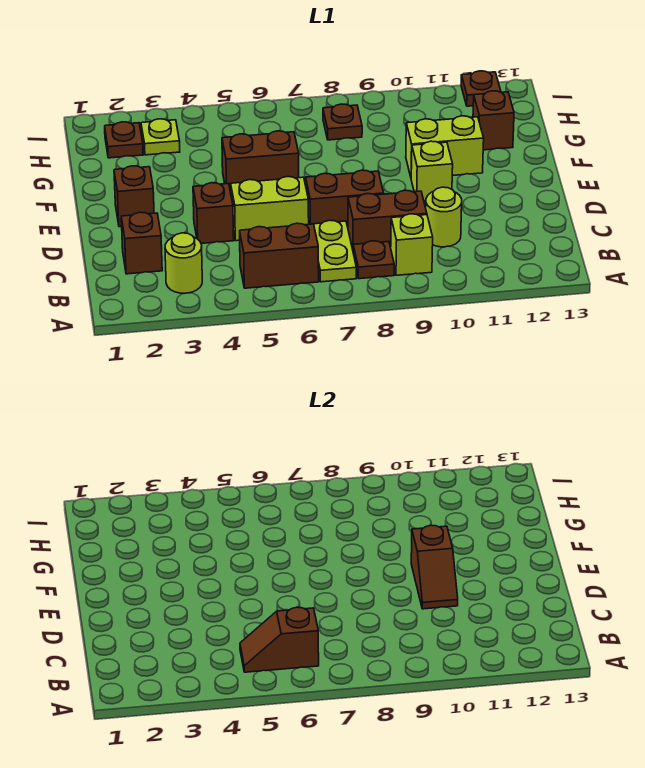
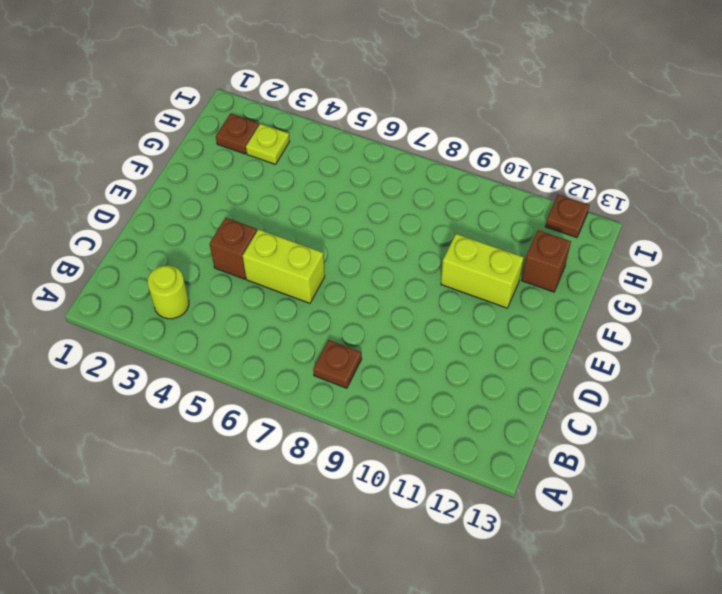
none -> brown brick B5:B6 level 1
none -> lime plate B7:C7 level 1
none -> lime brick B9 level 1

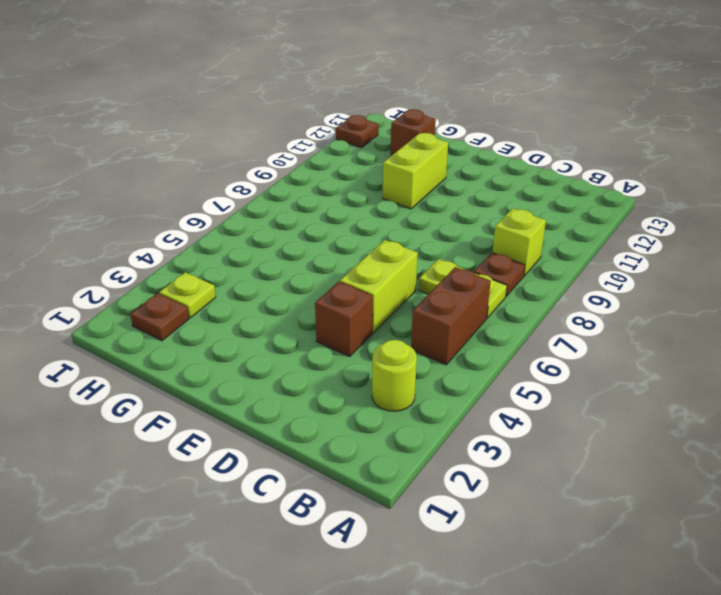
none -> brown brick C2 level 1
none -> brown brick C8:C9 level 1
none -> lime round brick C10 level 1

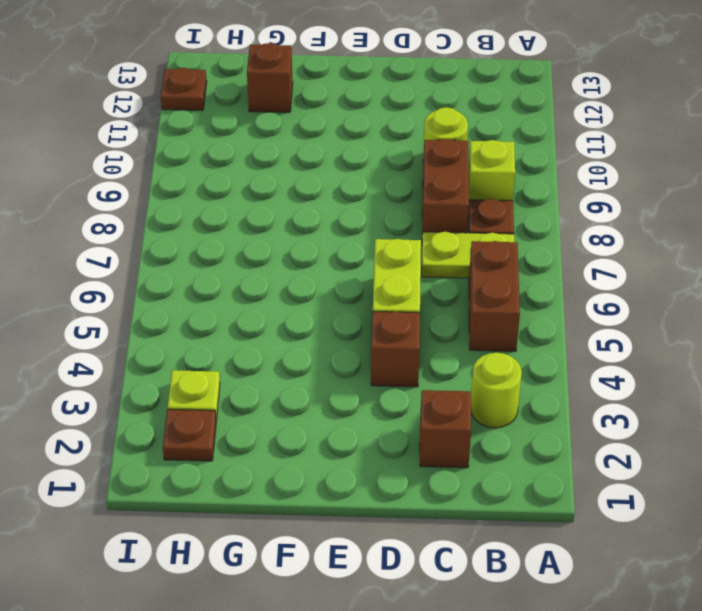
none -> brown brick D7:D8 level 1
none -> brown brick E2 level 1
none -> lime brick E10 level 1

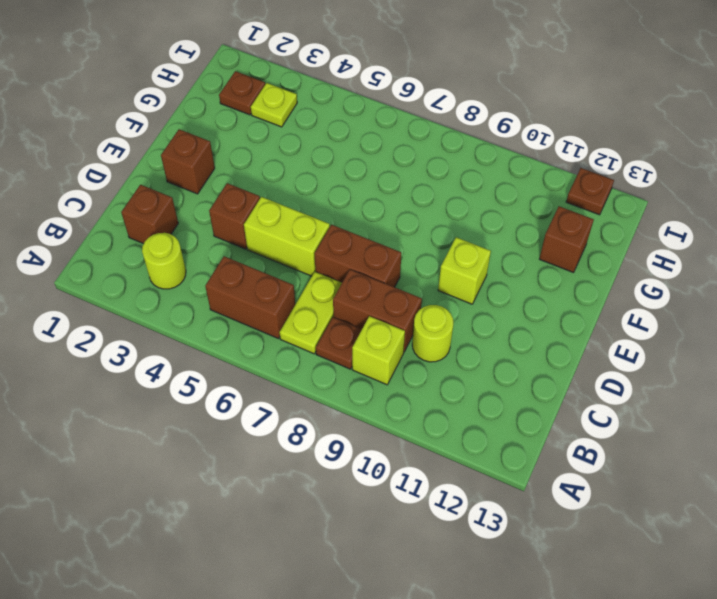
none -> brown brick F5:F6 level 1
none -> lime brick F10:F11 level 1
none -> brown plate H8 level 1

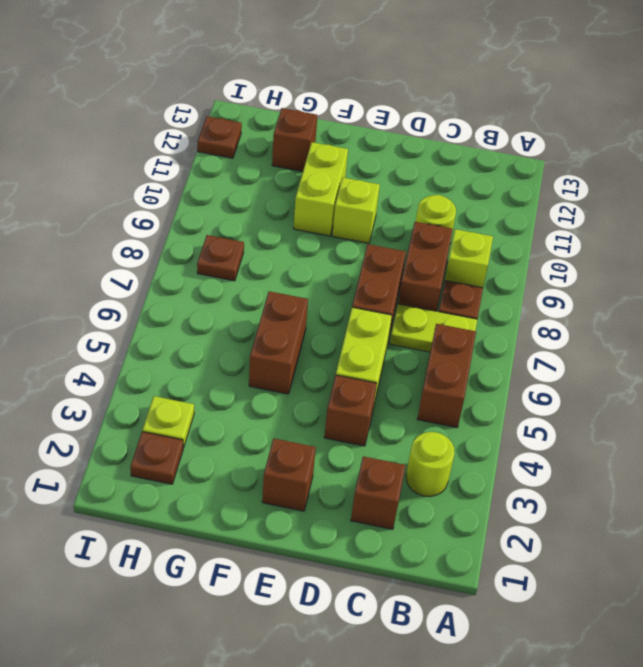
none -> brown slope B5:B6 level 2 top 6
none -> brown slope D10:E10 level 2 top E

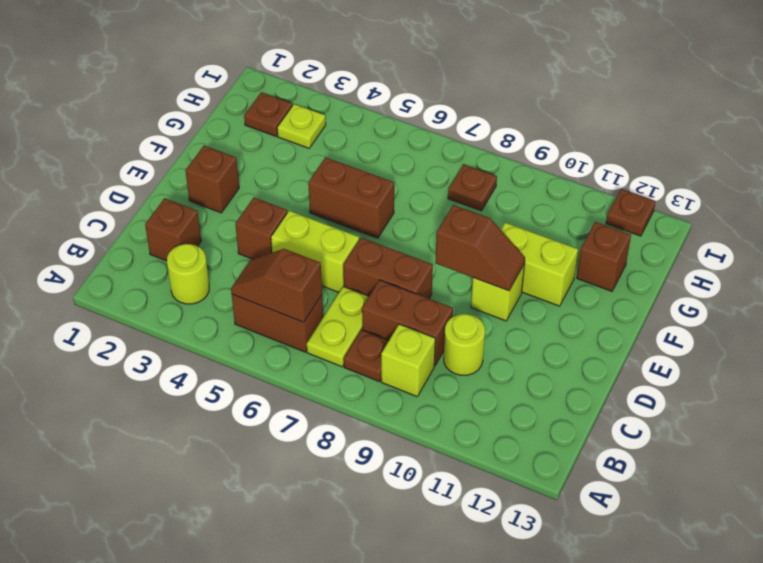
brown slope E9:E10 level 2 top 9 -> brown slope D10:E10 level 2 top E

